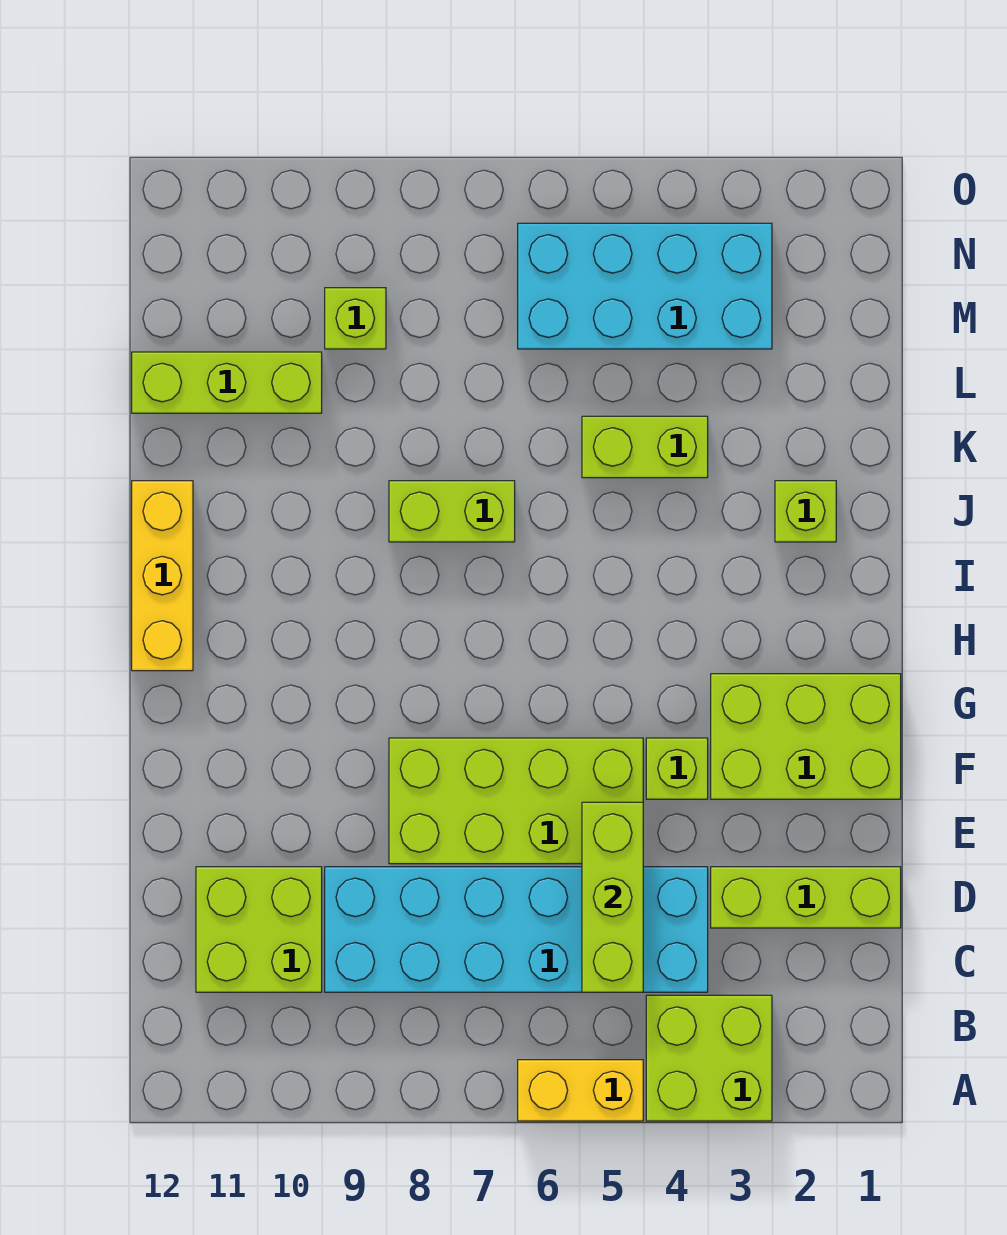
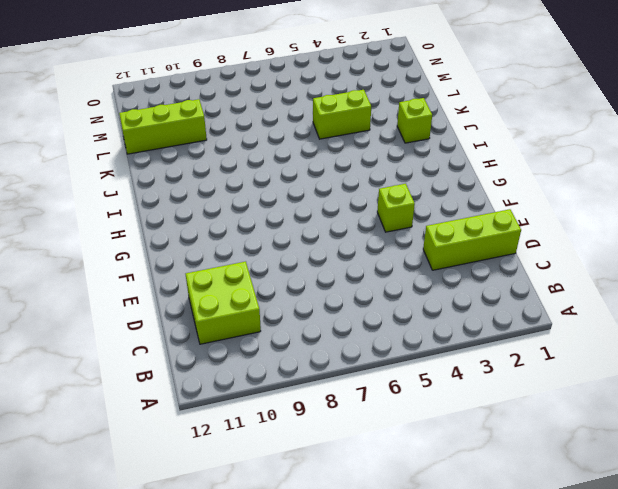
none -> lime brick A3:B4 level 1
none -> yellow brick A5:A6 level 1
none -> cyan brick C4:D9 level 1

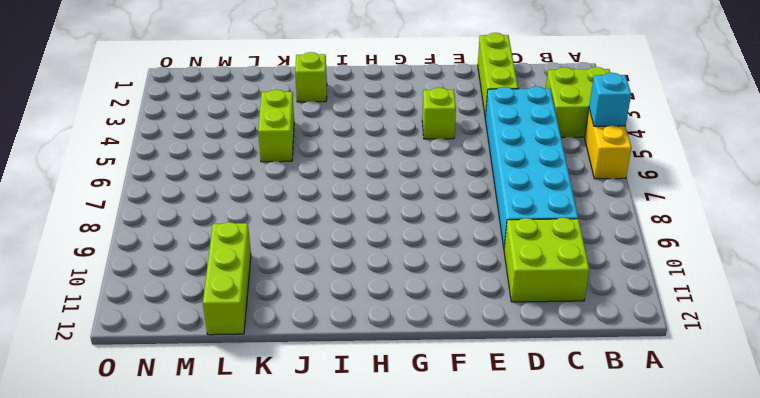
cyan brick A5 level 2 -> none
none -> lime brick E5:F8 level 1
none -> lime brick F1:G3 level 1
none -> yellow brick H12:J12 level 1

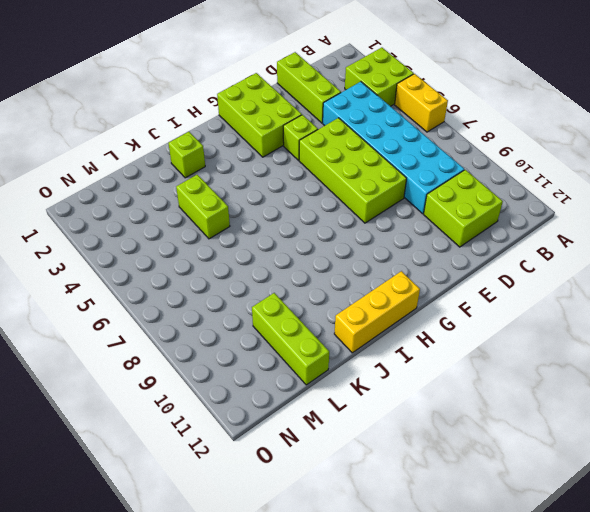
none -> lime brick J7:J8 level 1
none -> cyan brick M3:N6 level 1
none -> lime brick M9 level 1

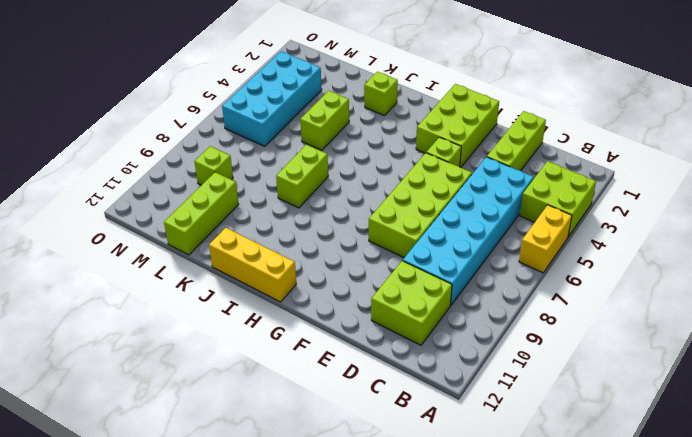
none -> lime brick C5:E5 level 2

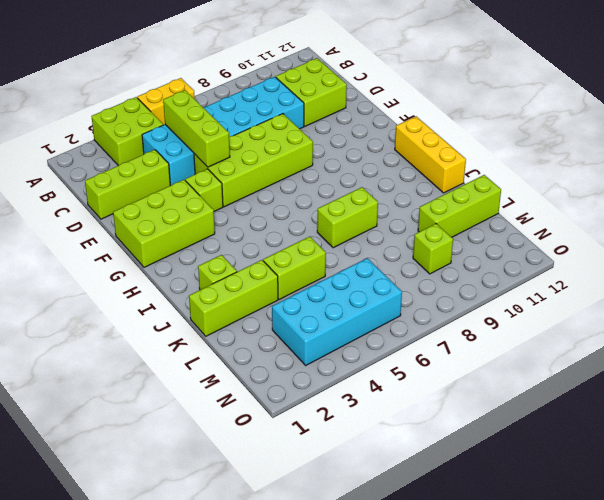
lime brick K1:K3 level 1 -> none

